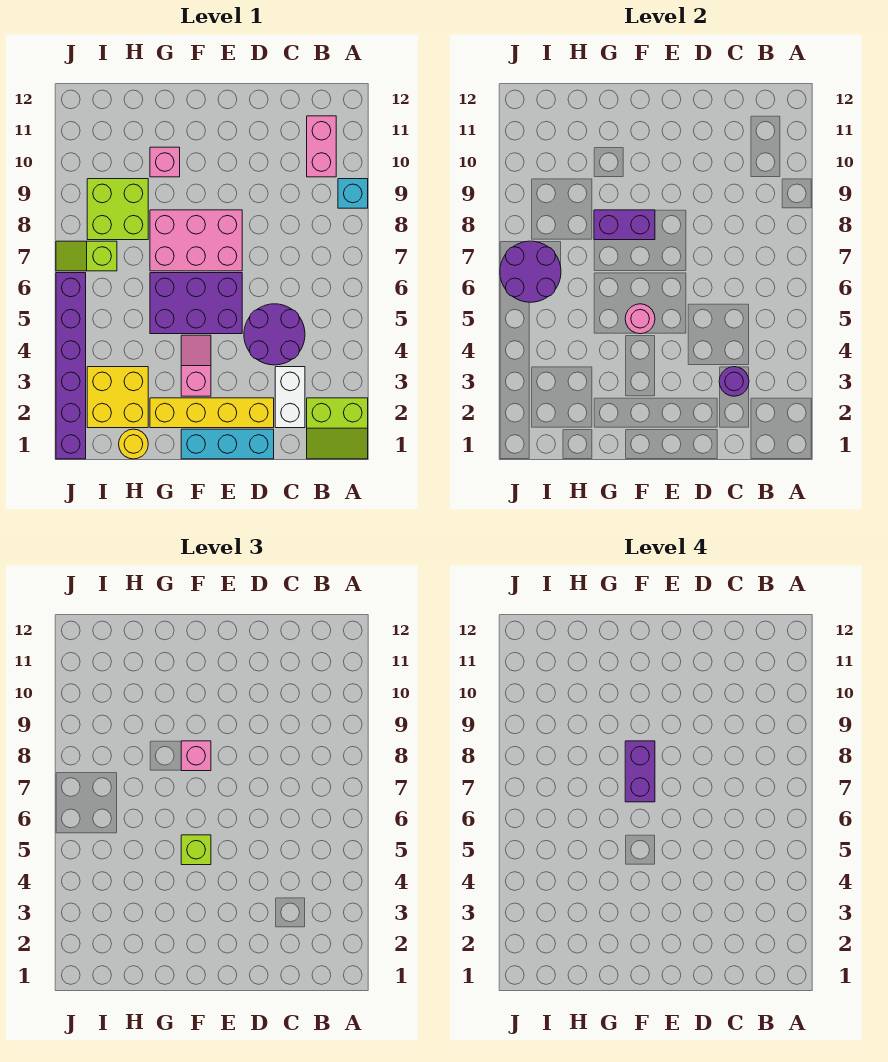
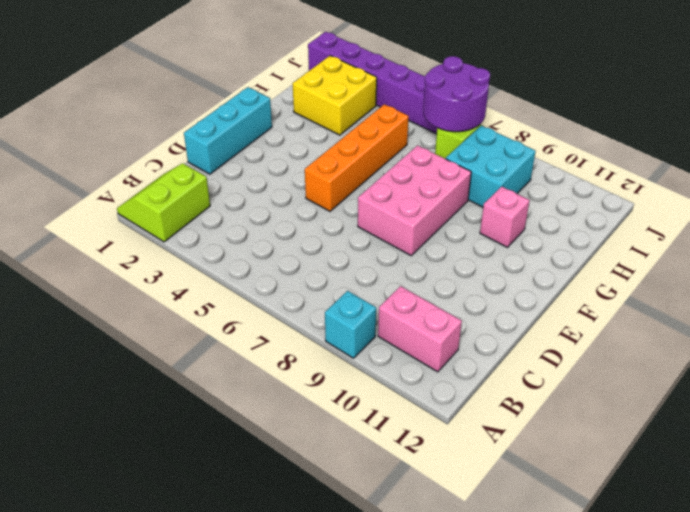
orange brick E5:H5 level 1 -> purple brick E5:G6 level 1
cyan brick H8:I9 level 1 -> lime brick H8:I9 level 1
none -> white brick C2:C3 level 1
none -> purple round brick C4:D5 level 1
none -> yellow brick D2:G2 level 1

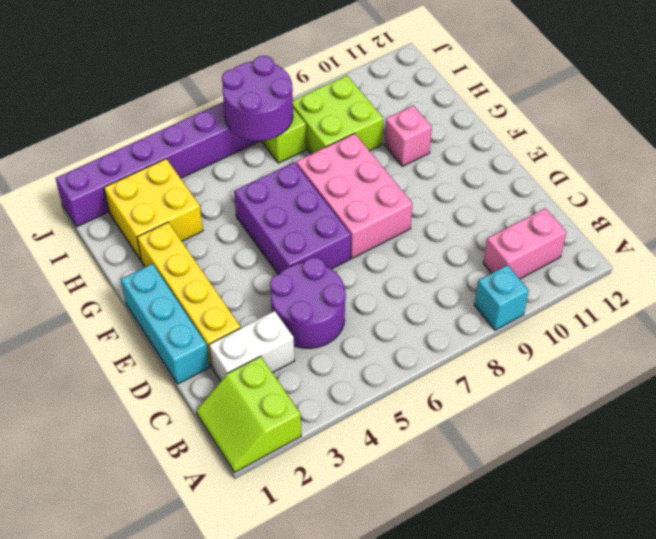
none -> pink slope F3:F4 level 1 top 3
none -> yellow round brick H1 level 1
none -> purple round brick C3 level 2

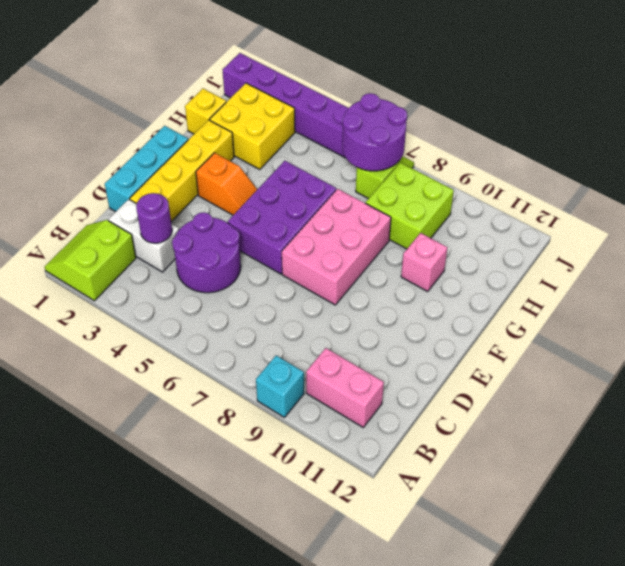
orange slope F3:F4 level 1 top 3 -> pink slope F3:F4 level 1 top 3
yellow brick H1 level 1 -> yellow round brick H1 level 1
none -> pink round brick F5 level 2
none -> purple brick F8:G8 level 2
none -> lime brick F5 level 3

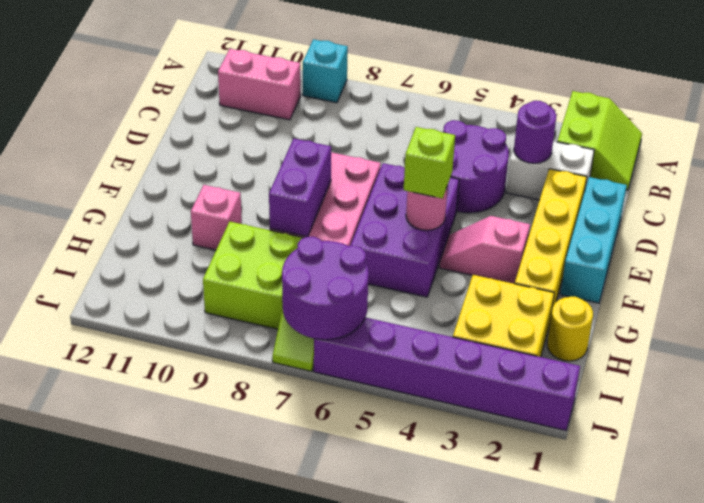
none -> pink brick F8 level 3
none -> purple brick F7:F8 level 4

